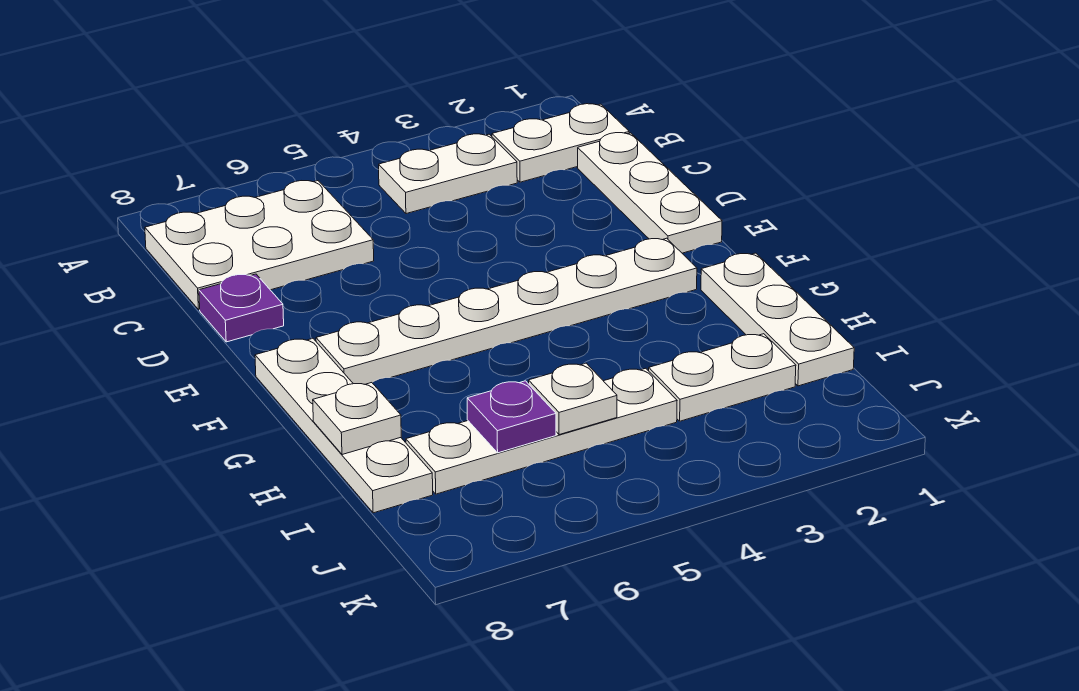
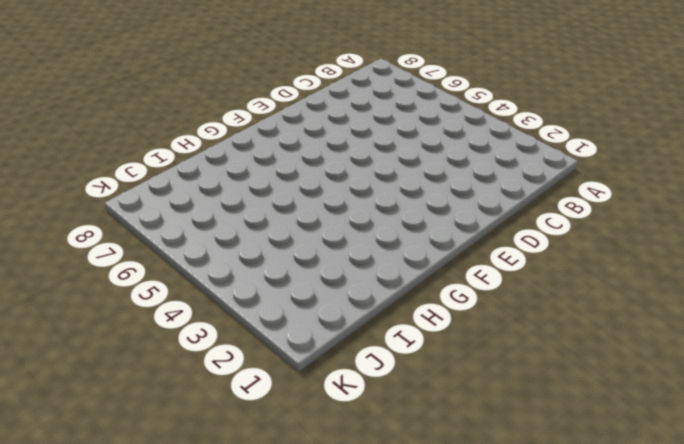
none -> white plate B1:B2 level 1
none -> white plate B3:B4 level 1
none -> white plate B6:C8 level 1

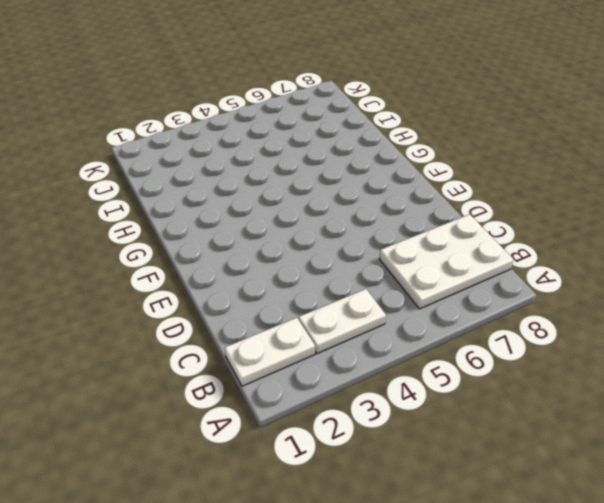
none -> white plate C1:E1 level 1
none -> purple plate D8 level 1
none -> white plate F2:F7 level 1

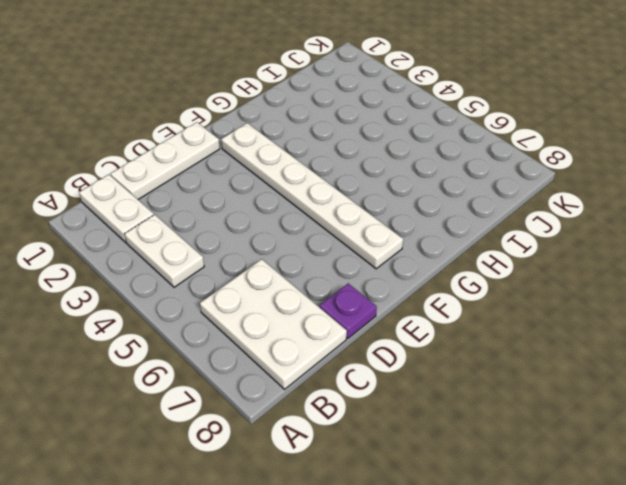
none -> white plate F8:I8 level 1
none -> white plate G1:I1 level 1
none -> white plate I2:I3 level 1

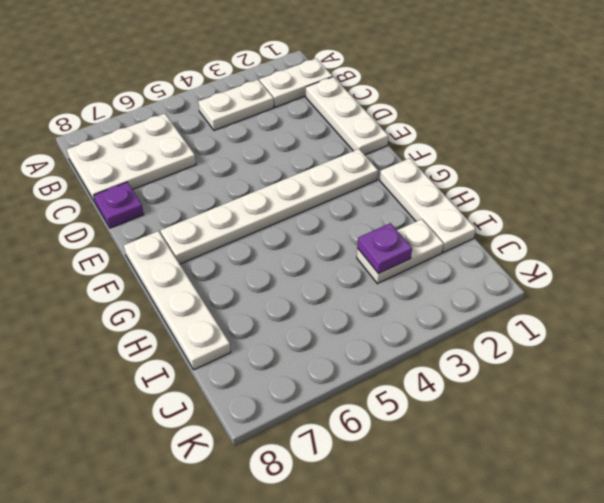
purple plate I3 level 2 -> purple plate I6 level 2
none -> white plate I4:I7 level 1
none -> white plate H8 level 2
none -> white plate I5 level 2

